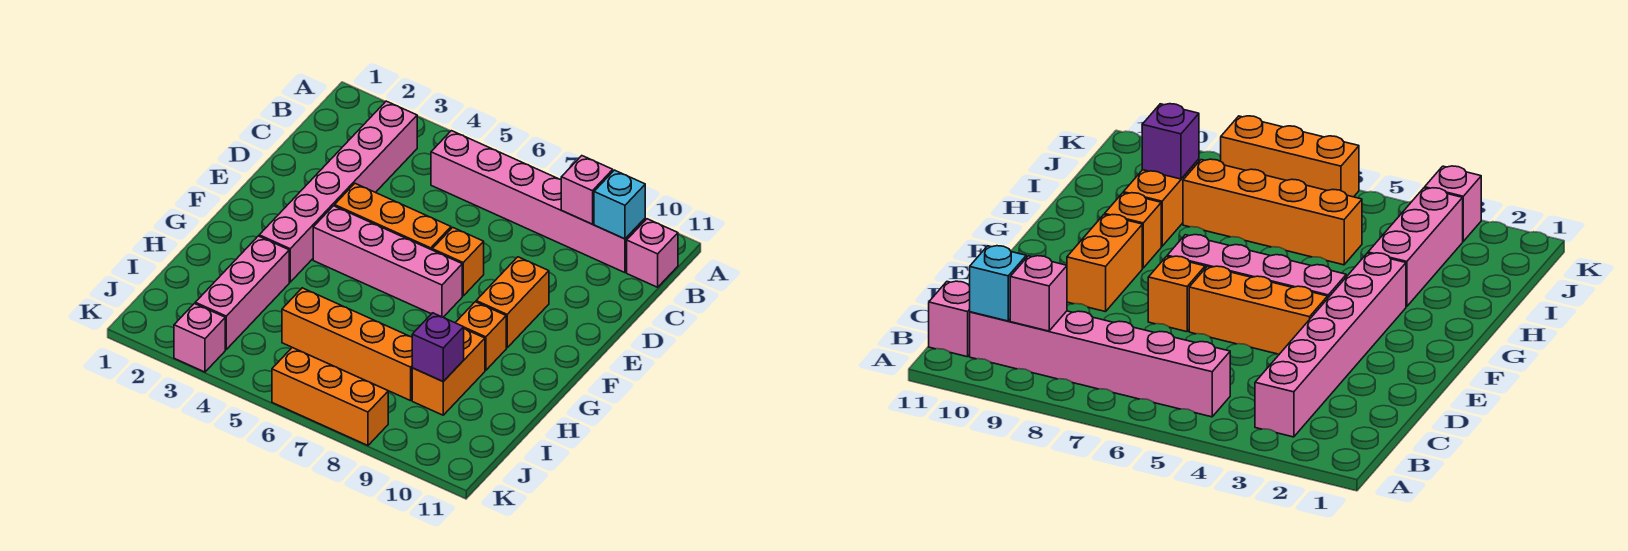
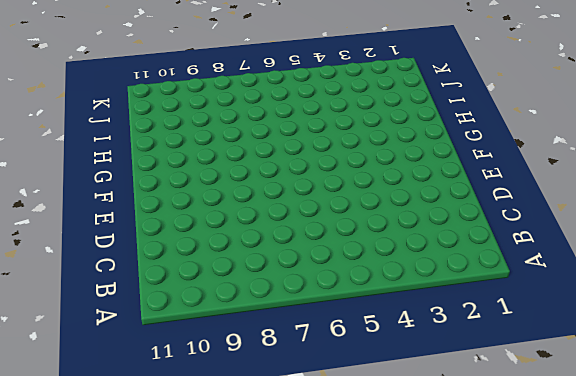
none -> pink brick B3:G3 level 1
none -> pink brick B5:B10 level 1
none -> pink brick B11 level 1

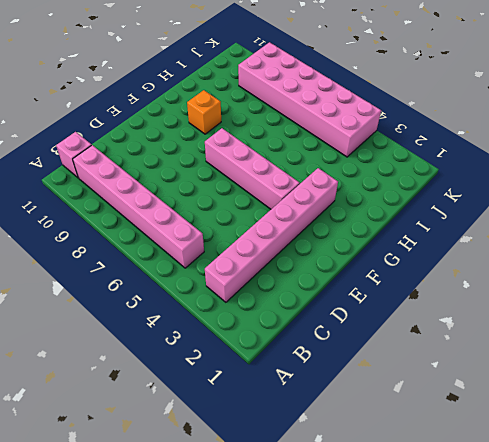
pink brick J4:K9 level 1 -> orange brick K6:K8 level 1
none -> orange brick E4:E6 level 1
none -> orange brick E7 level 1
none -> orange brick E9:F9 level 1

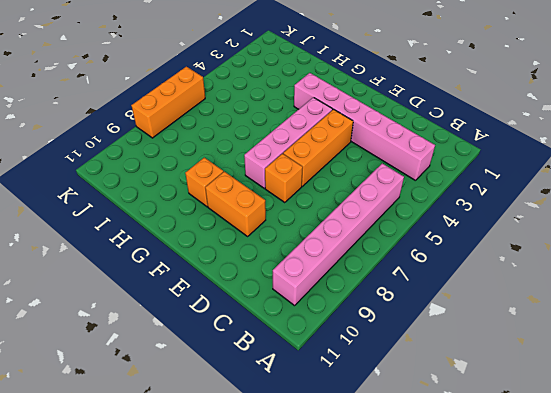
none -> pink brick B11 level 1
none -> pink brick H3:J3 level 1
none -> orange brick H9:I9 level 1

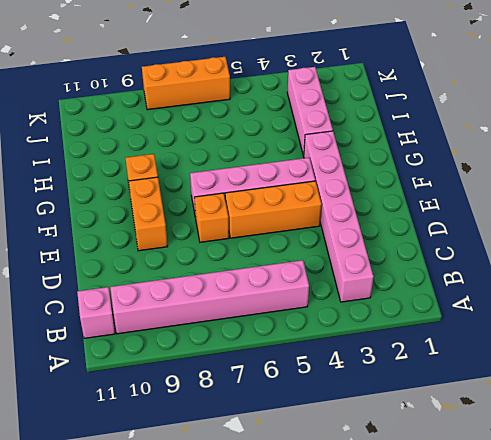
none -> orange brick H9:I9 level 1
none -> orange brick I5:I8 level 1
none -> pink brick K3 level 1

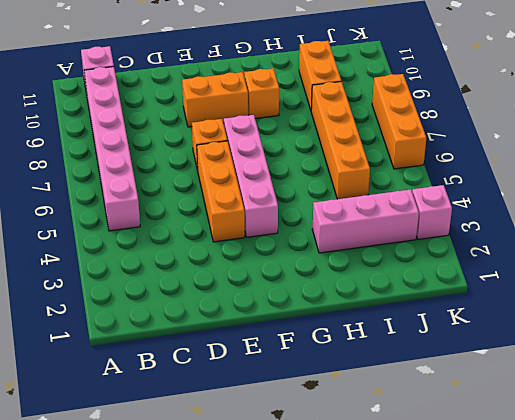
orange brick I9:I10 level 1 -> orange brick H9:I9 level 1
none -> pink brick B3:G3 level 1
none -> pink brick B9 level 2
none -> cyan brick B10 level 2

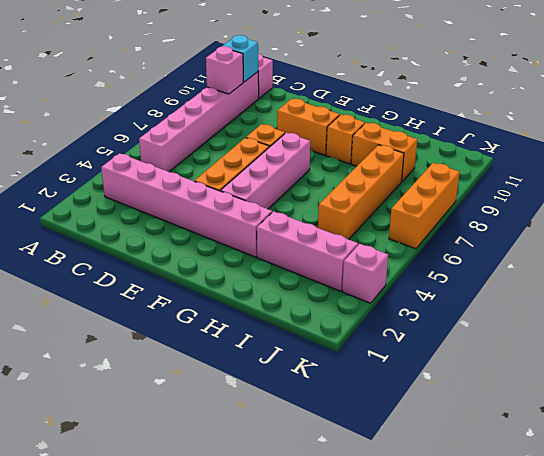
none -> purple brick I9 level 2

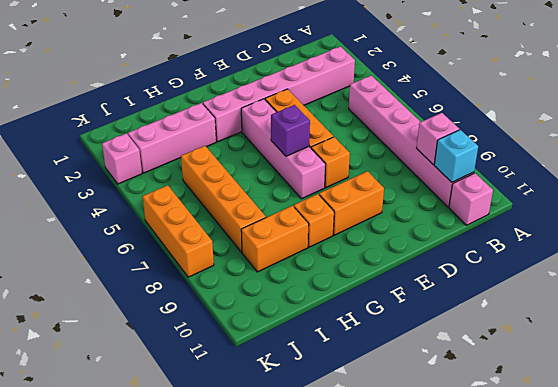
purple brick F6 level 2 -> purple brick I9 level 2

